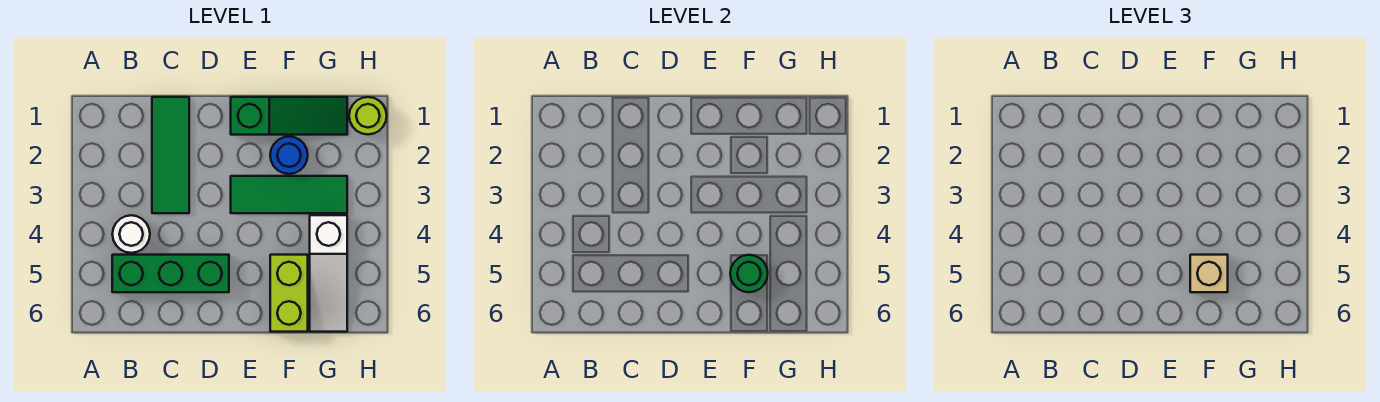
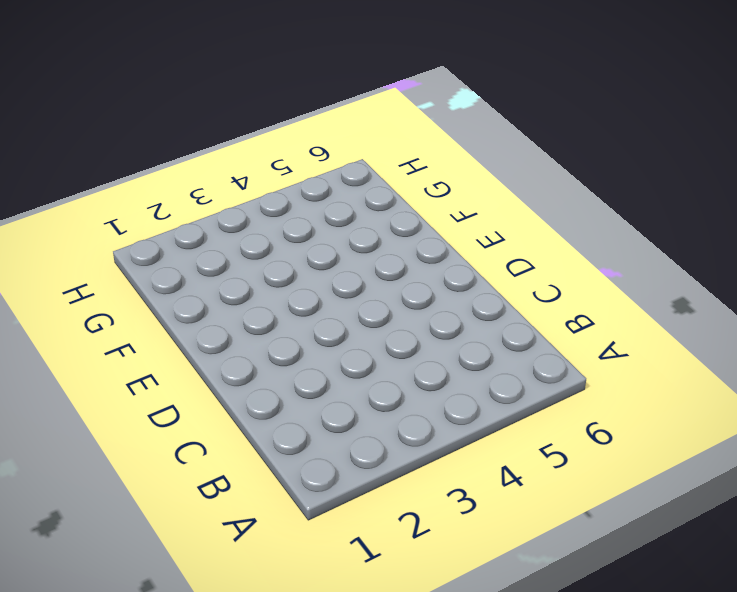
none -> white round brick B4 level 1
none -> green brick B5:D5 level 1

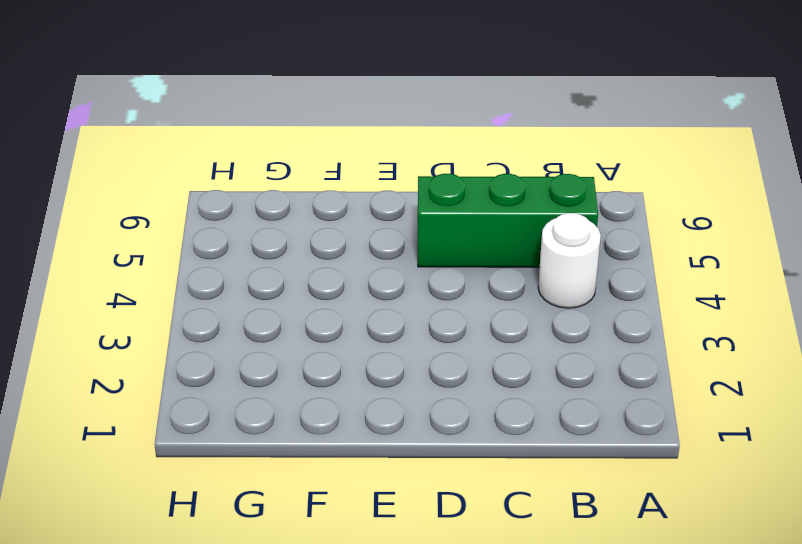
none -> green tile C1:C3 level 1
none -> green slope E1:G1 level 1 top E

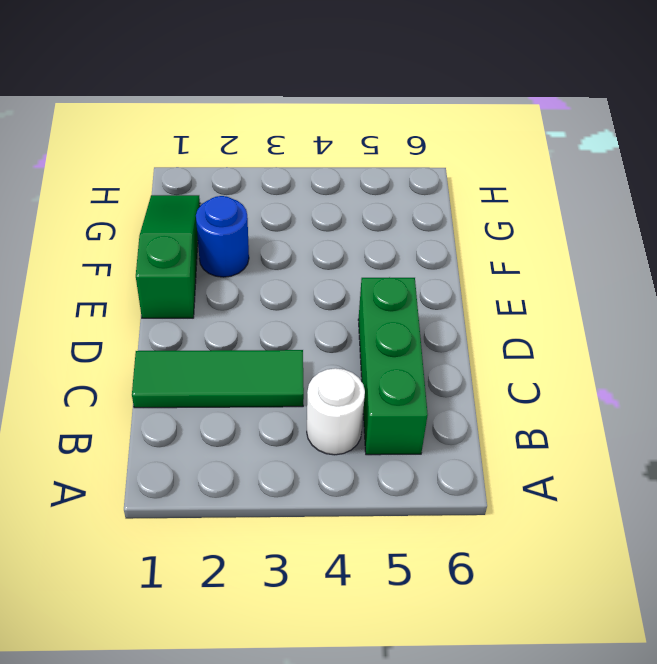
none -> green tile E3:G3 level 1
none -> lime brick F5:F6 level 1

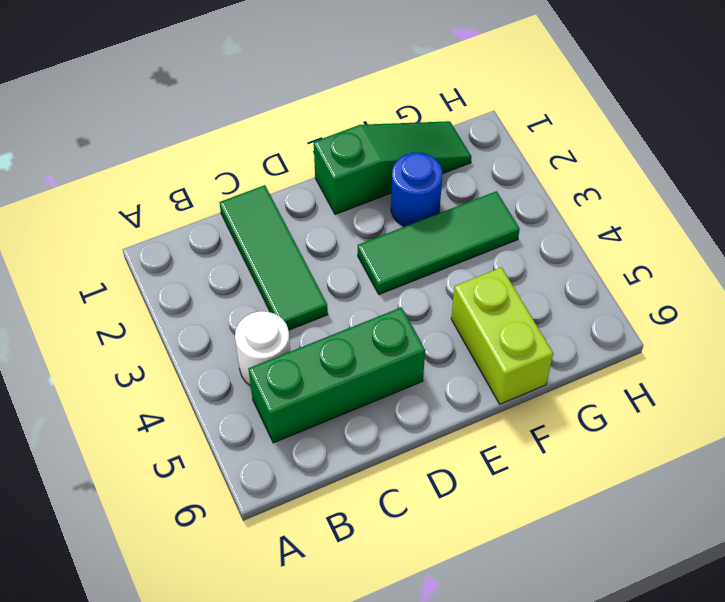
none -> white slope G4:G6 level 1 top 4
none -> lime round brick H1 level 1

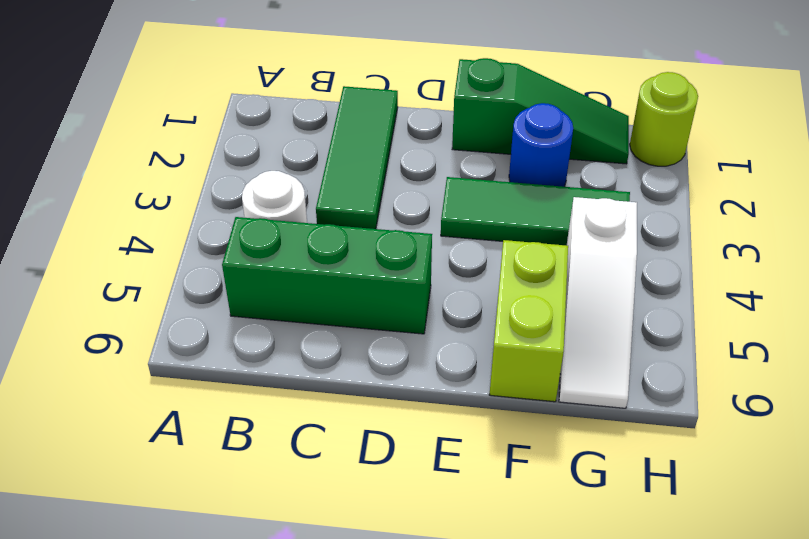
none -> green round brick F5 level 2
none -> tan brick F5 level 3

